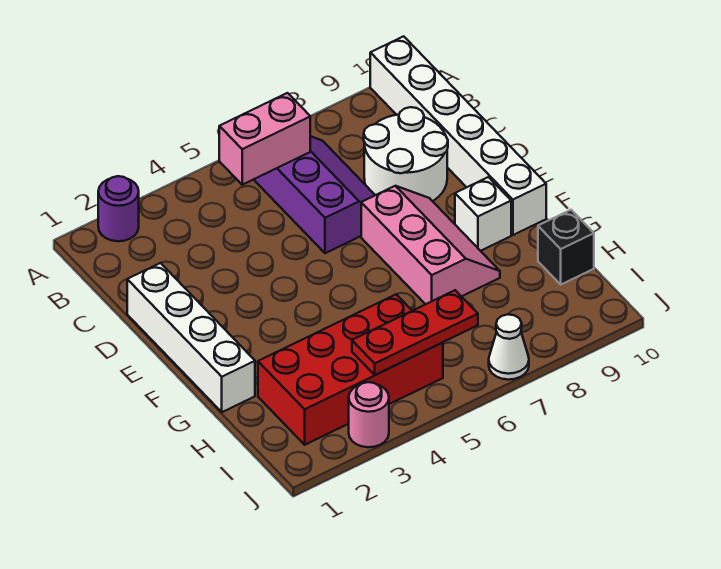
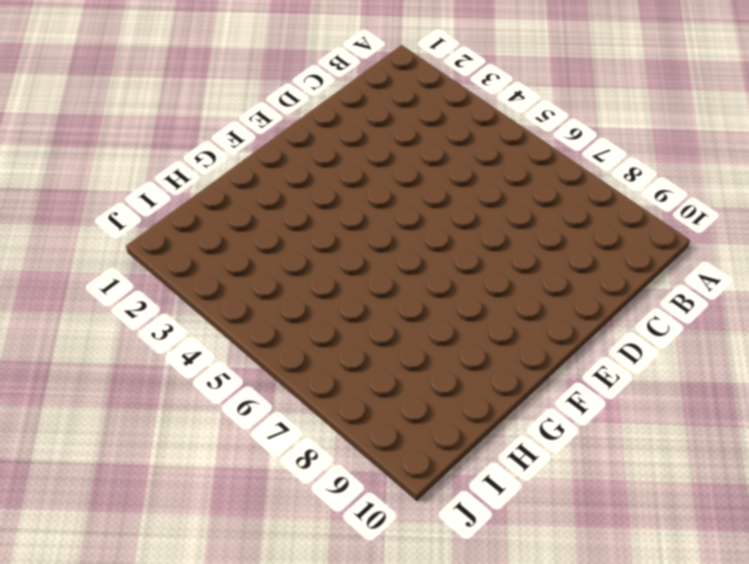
none -> purple round brick A2 level 1
none -> white brick A10:F10 level 1
none -> purple slope B6:D7 level 1 top 6

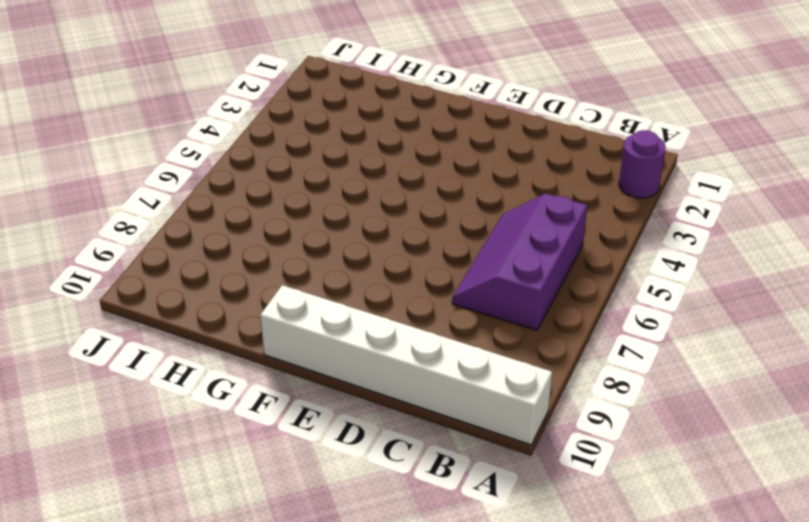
purple slope B5:C7 level 1 top B -> purple slope B6:D7 level 1 top 6
none -> white round brick C8:D9 level 1
none -> white brick D1:G1 level 1
none -> pink slope E7:G8 level 1 top 7

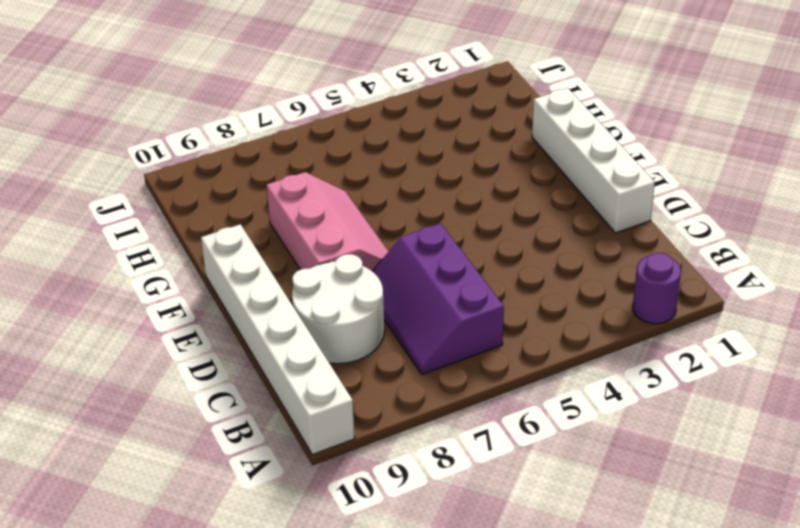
pink slope E7:G8 level 1 top 8 -> pink slope E7:G8 level 1 top 7
none -> white brick F9 level 1
none -> red brick H2:I5 level 1
none -> black brick H10 level 1

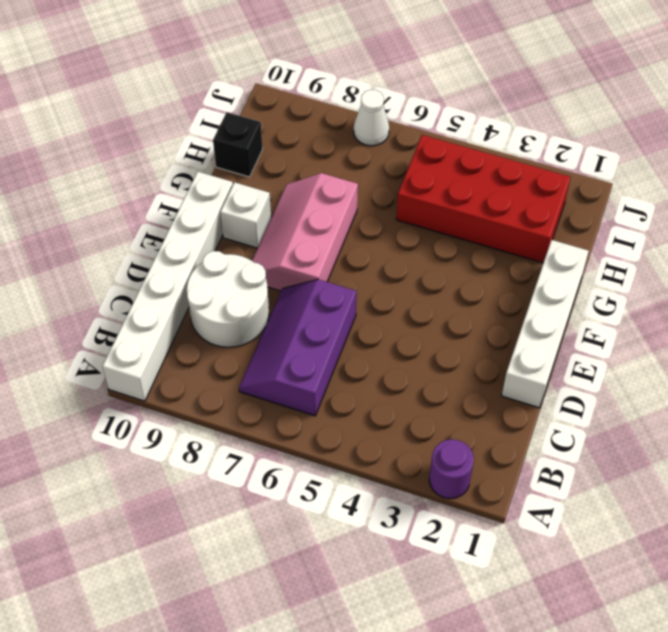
none -> pink round brick J3 level 1
none -> pink brick B5:B6 level 2
none -> red plate I4:I6 level 2

